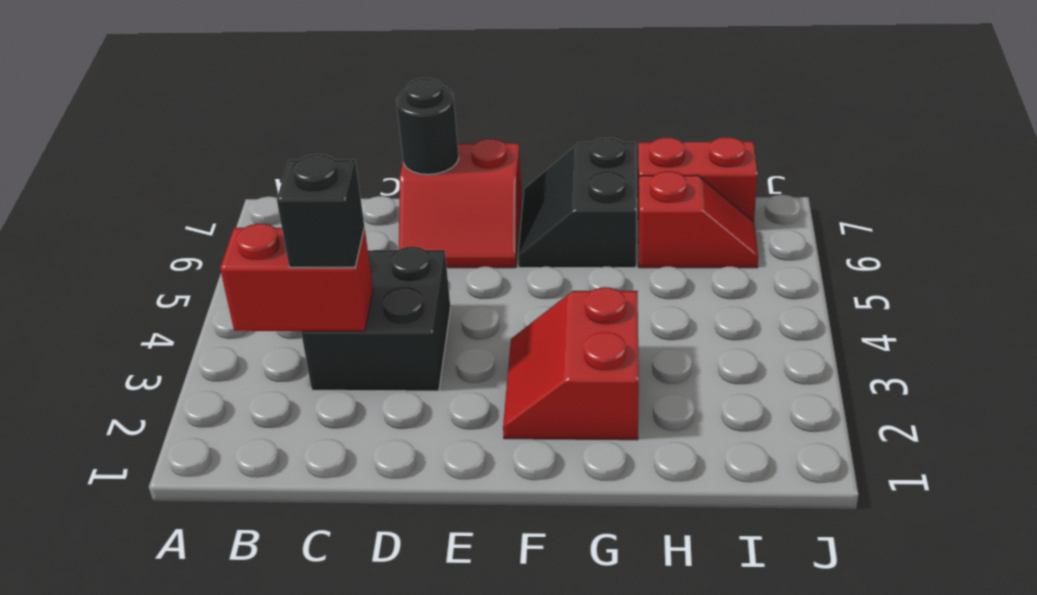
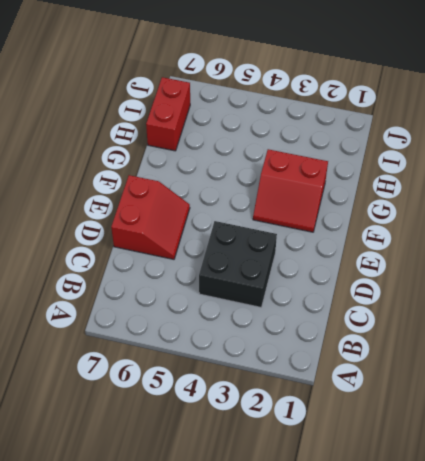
none -> black slope F6:G7 level 1 top G
none -> red slope H6:I6 level 1 top H

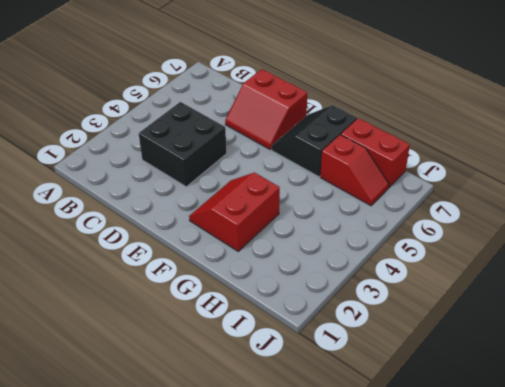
none -> red brick B3:C3 level 2
none -> black round brick D7 level 2

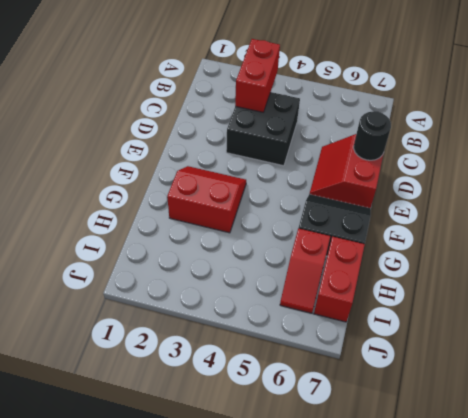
none -> black brick C3 level 3

